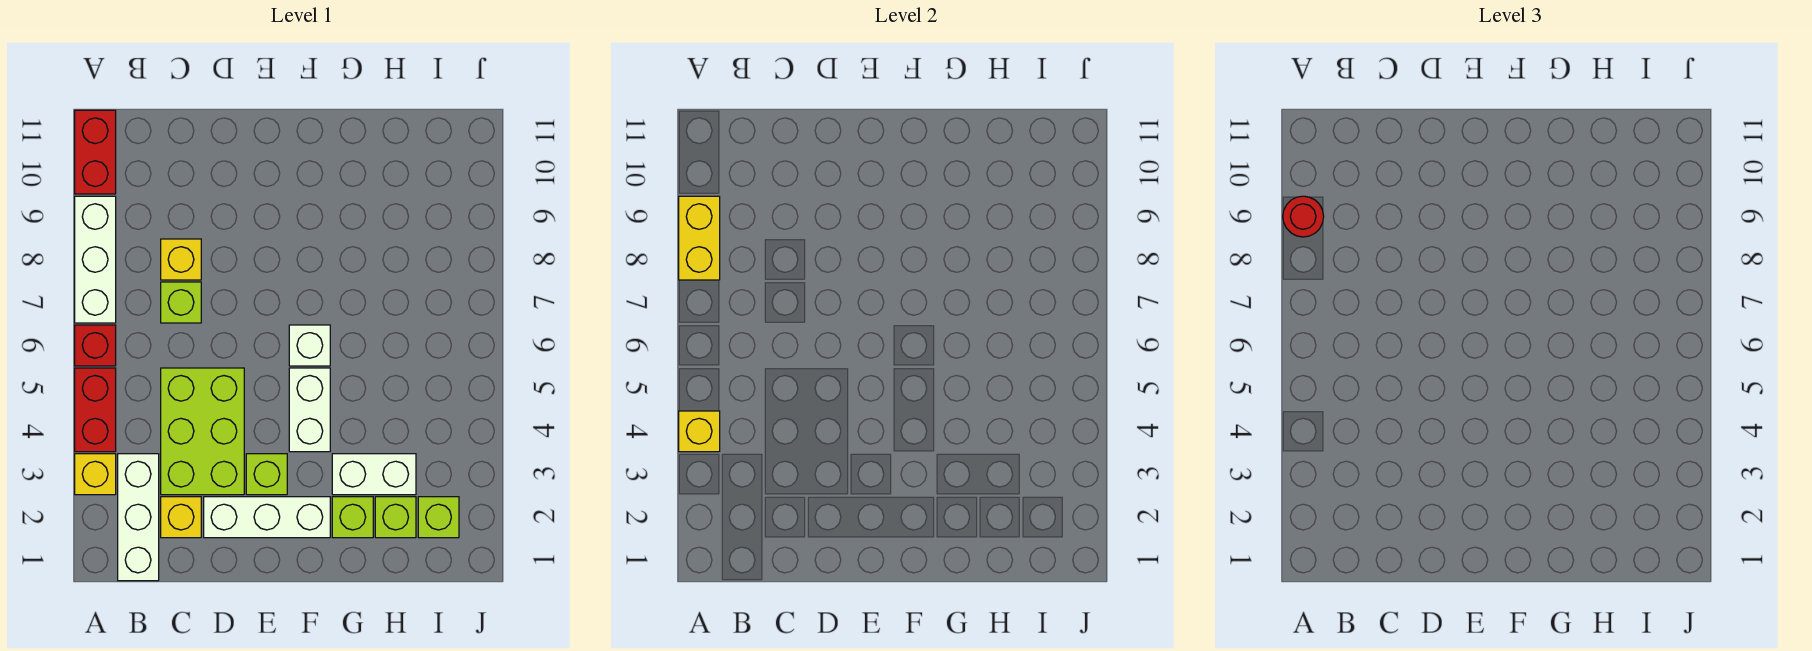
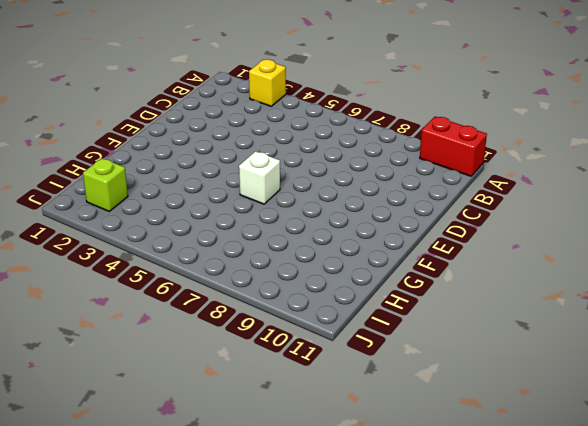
none -> red brick A4:A5 level 1
none -> red brick A6 level 1
none -> white brick A7:A9 level 1

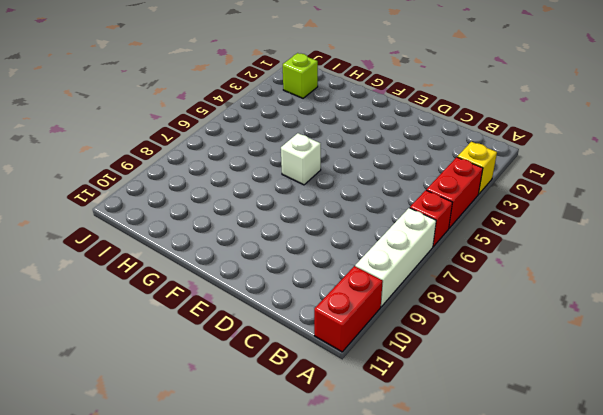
none -> white brick B1:B3 level 1
none -> yellow brick C2 level 1
none -> lime brick C3:D5 level 1

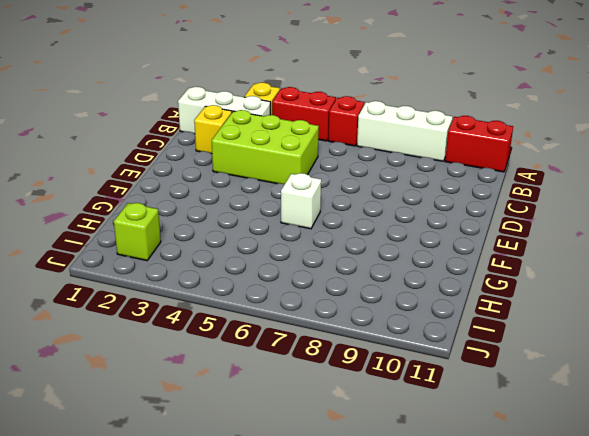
none -> lime brick C7 level 1
none -> yellow brick C8 level 1
none -> white brick D2:F2 level 1

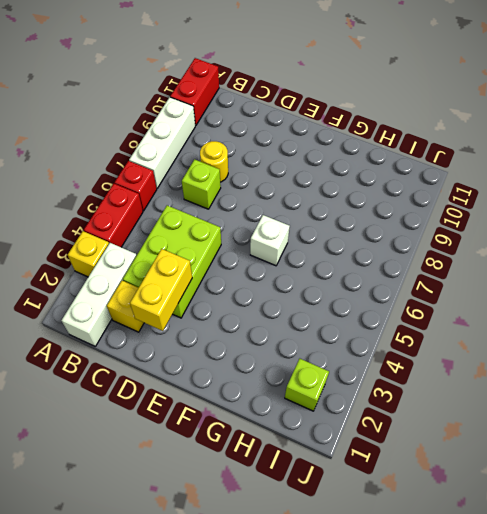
yellow round brick C8 level 1 -> yellow brick C8 level 1
yellow brick D2:D3 level 2 -> yellow brick A8:A9 level 2
none -> white brick D2:F2 level 1
none -> lime brick E3 level 1
none -> white brick F4:F5 level 1

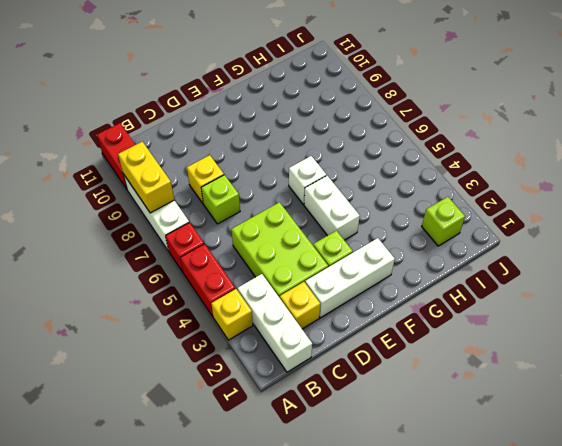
none -> lime brick G2 level 1
none -> white brick G3:H3 level 1
none -> lime brick H2 level 1

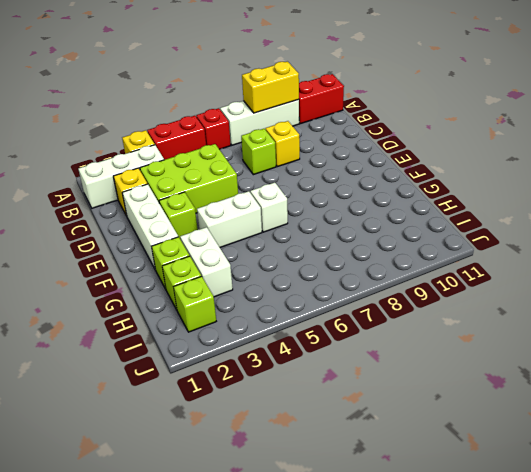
none -> yellow brick A4 level 2
none -> red round brick A9 level 3

